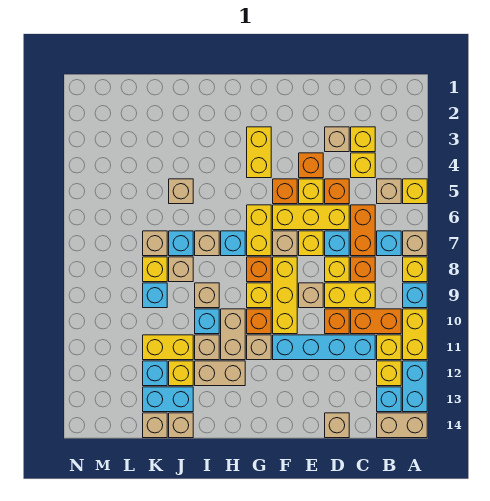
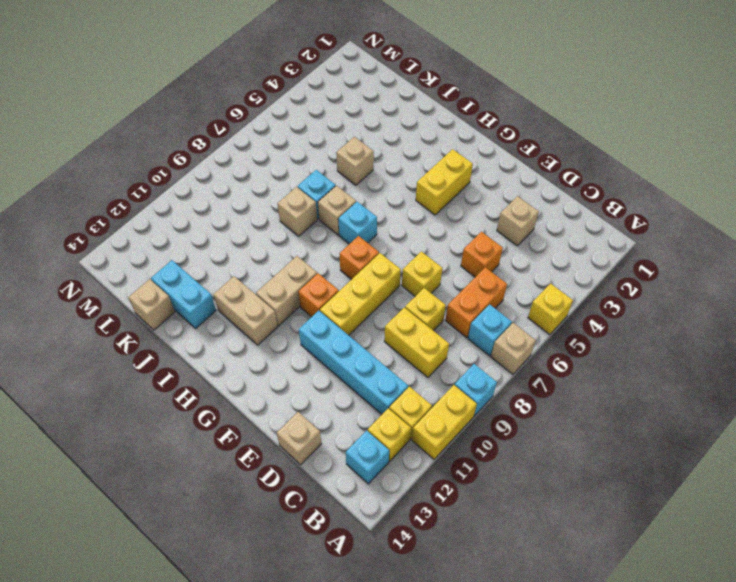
none -> yellow brick A8 level 1
none -> cyan brick A12:A13 level 1
none -> tan brick A14:B14 level 1
none -> tan brick B5 level 1

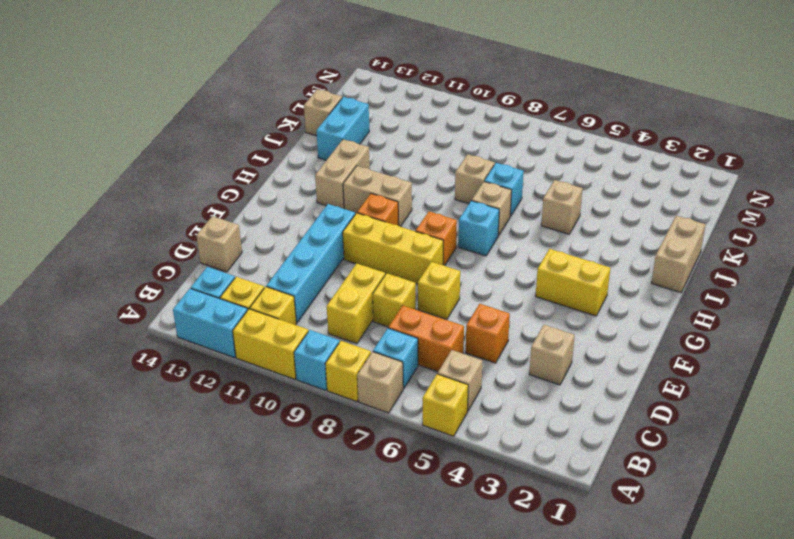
tan brick I1:J1 level 1 -> tan brick A14:B14 level 1
none -> orange brick B10:C10 level 1
none -> yellow brick C3 level 1
none -> yellow brick C4 level 1
none -> orange brick C8 level 1

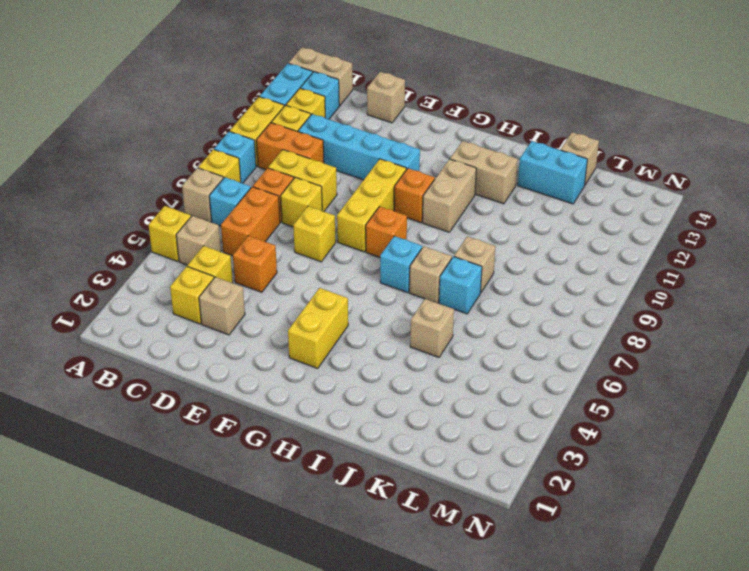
none -> yellow brick D6:F6 level 1
none -> cyan brick D7 level 1
none -> orange brick D10 level 1
none -> orange brick E4 level 1

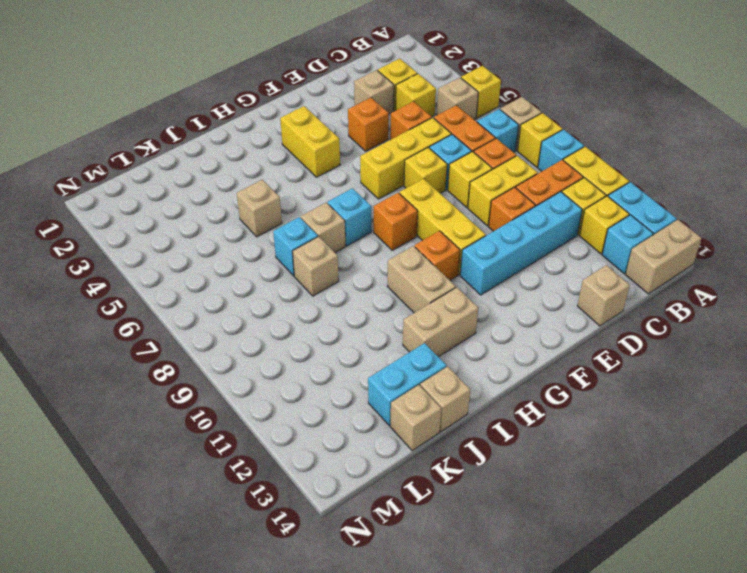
none -> yellow brick E5 level 1
none -> tan brick E9 level 1
none -> orange brick F5 level 1
none -> tan brick F7 level 1

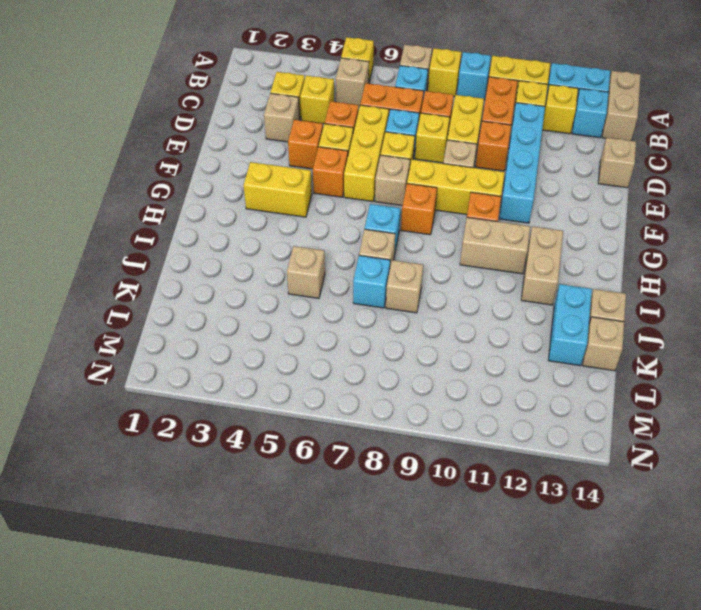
none -> yellow brick G6:G7 level 1
none -> yellow brick G9 level 1
none -> tan brick G11 level 1
none -> tan brick I9 level 1

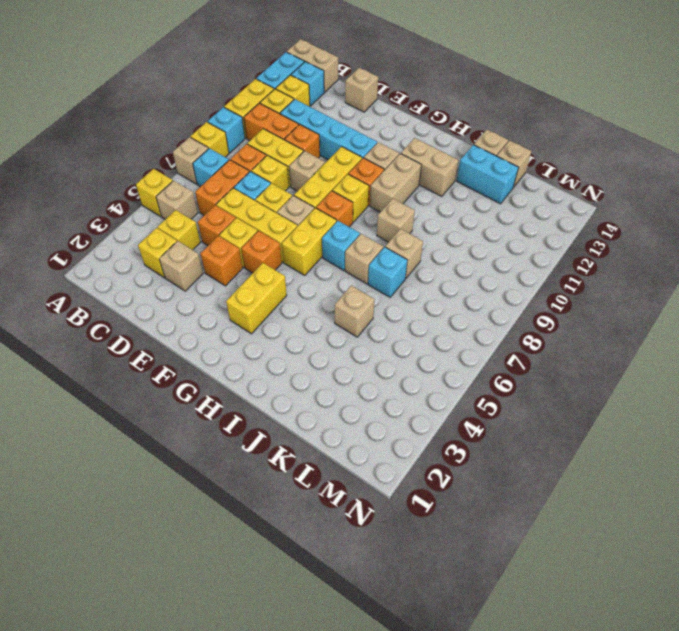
none -> cyan brick I10 level 1
none -> tan brick I11 level 1
none -> yellow brick J11:K11 level 1
none -> yellow brick J12 level 1

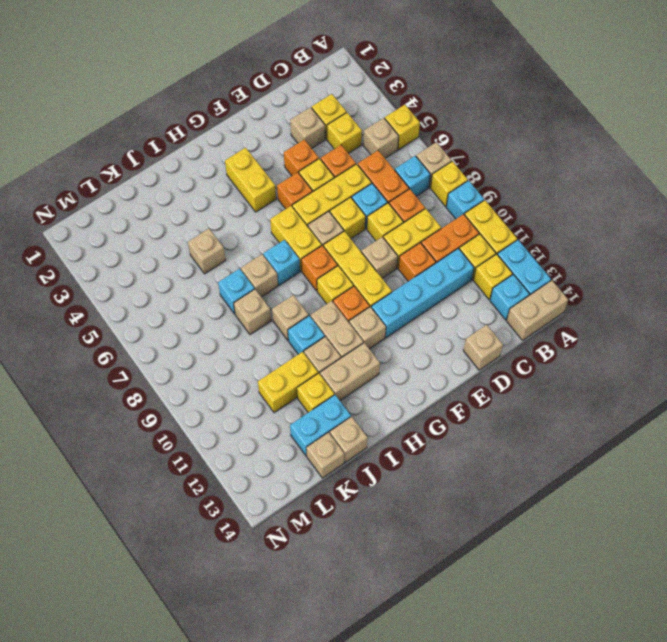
none -> tan brick K7 level 1
none -> yellow brick K8 level 1
none -> cyan brick K9 level 1
none -> cyan brick K12 level 1

